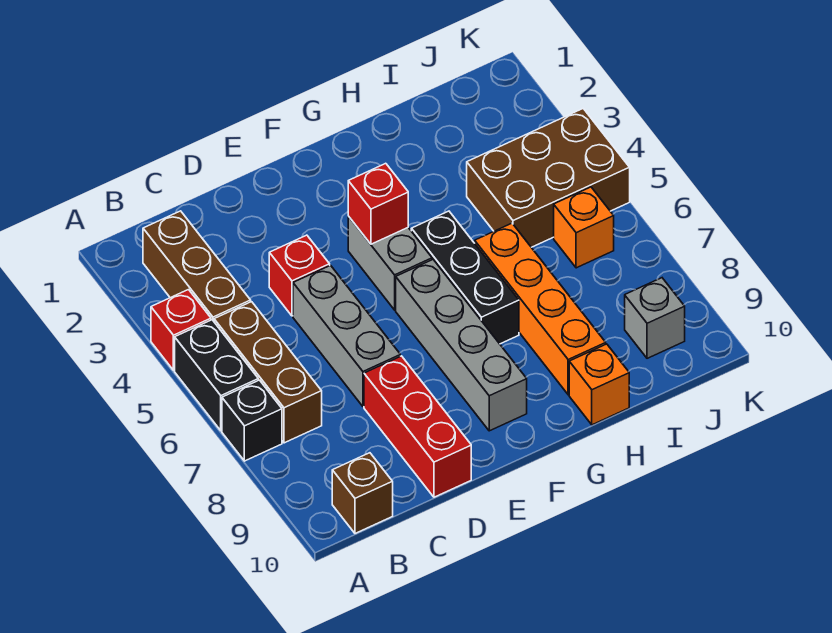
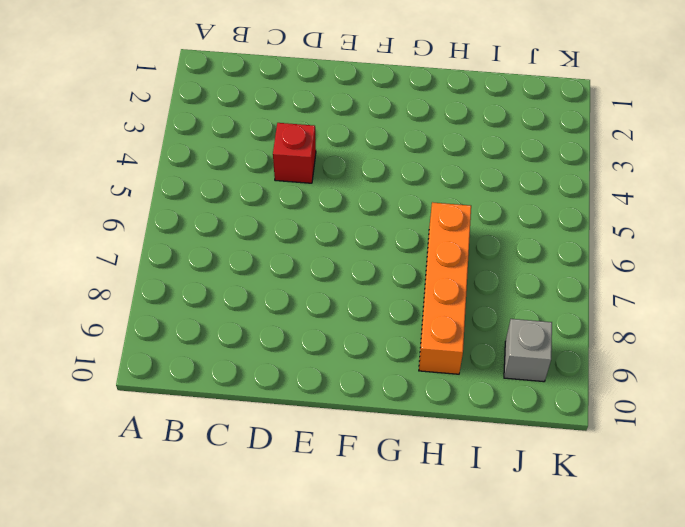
none -> red brick A4 level 1
none -> black brick A5:A6 level 1
none -> black brick A7 level 1

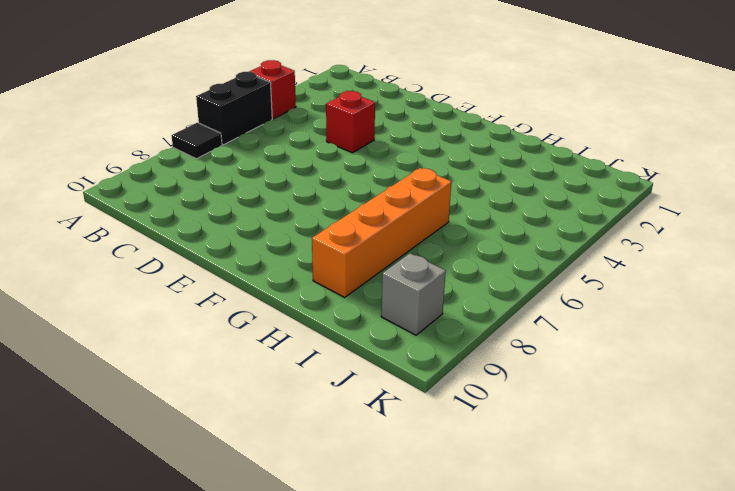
black tile A7 level 1 -> black brick A7 level 1
none -> brown brick B2:B4 level 1
none -> brown brick B5:B7 level 1
none -> brown brick B10 level 1

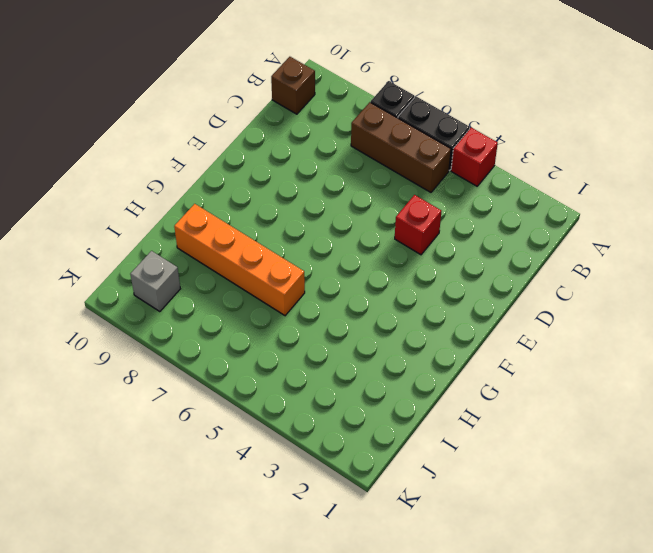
none -> brown brick B2:B4 level 1
none -> grey brick D5:D7 level 1
none -> red brick D8:D10 level 1

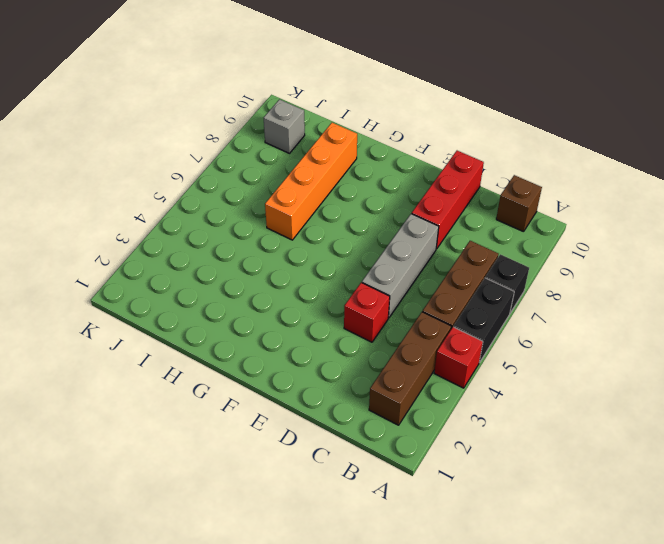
none -> grey brick F4:F5 level 1
none -> grey brick F6:F9 level 1
none -> black brick G5:G7 level 1

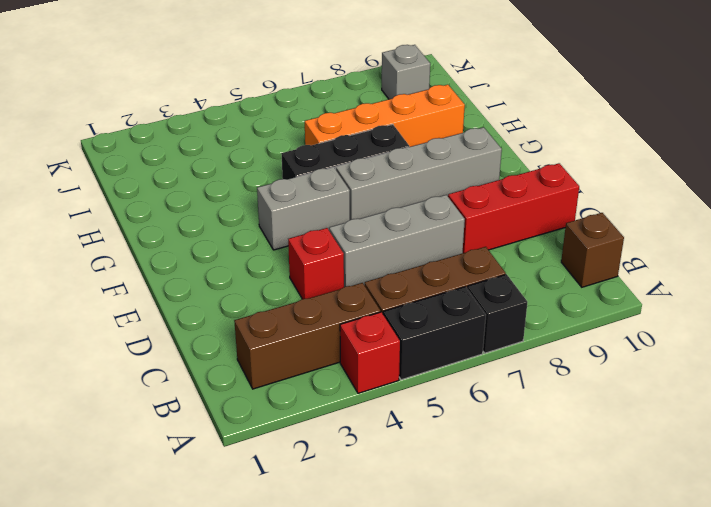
none -> orange brick H10 level 1
none -> brown brick I4:K5 level 1
none -> orange brick J6 level 1

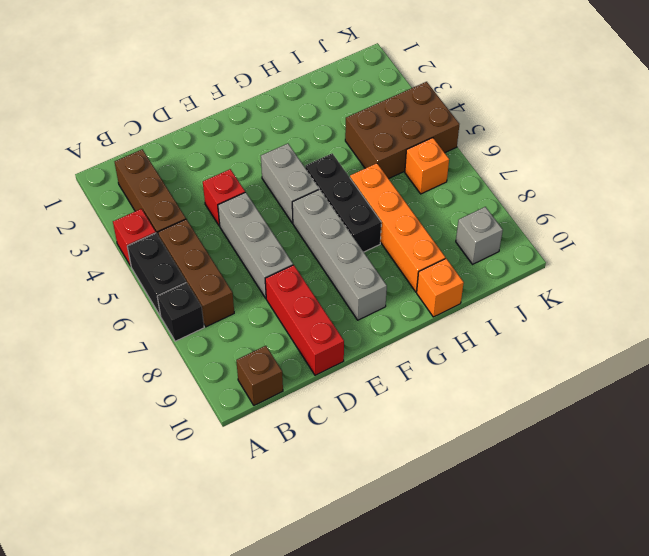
none -> red brick F4 level 2

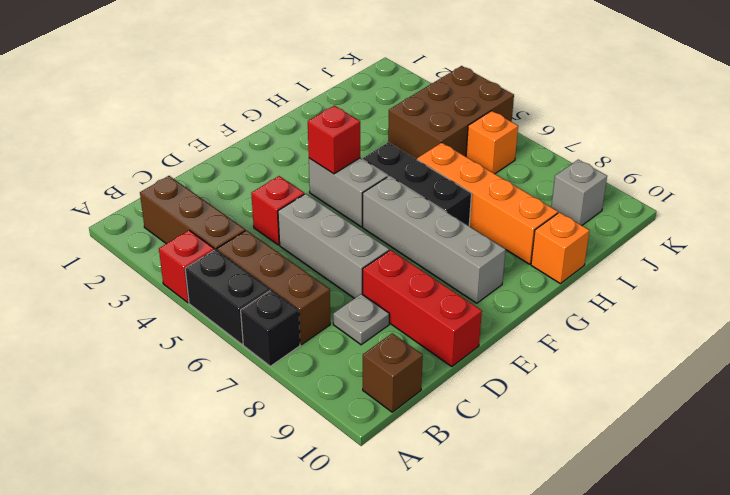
grey plate C8 level 1 -> none

